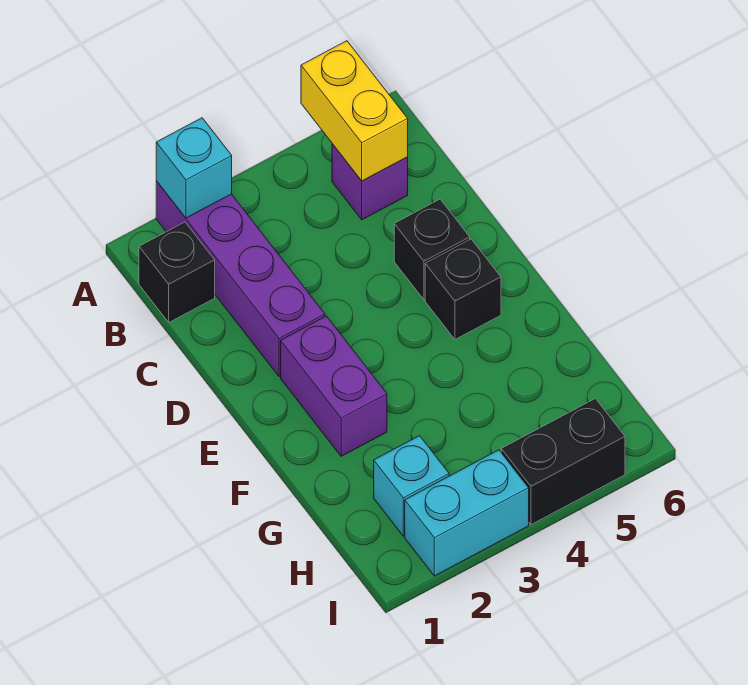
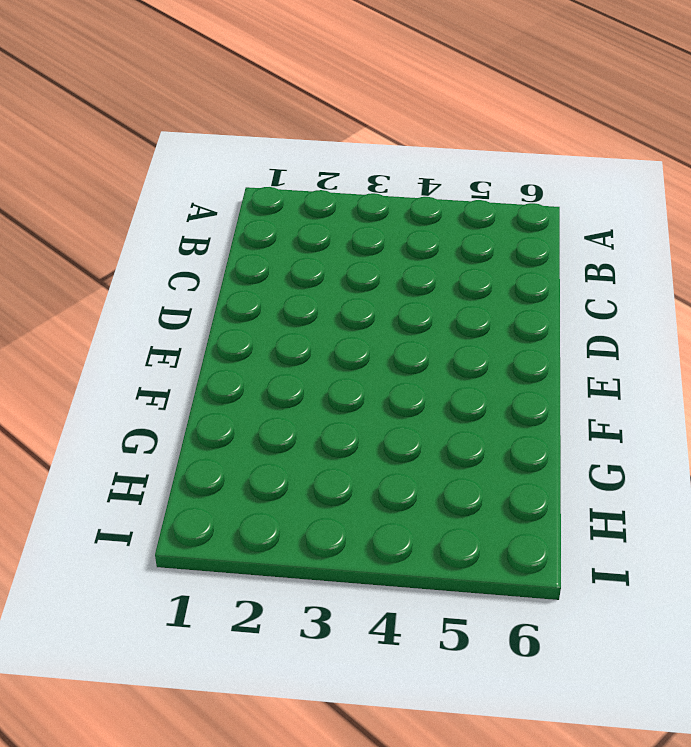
none -> purple brick A2:D2 level 1
none -> black brick B1 level 1

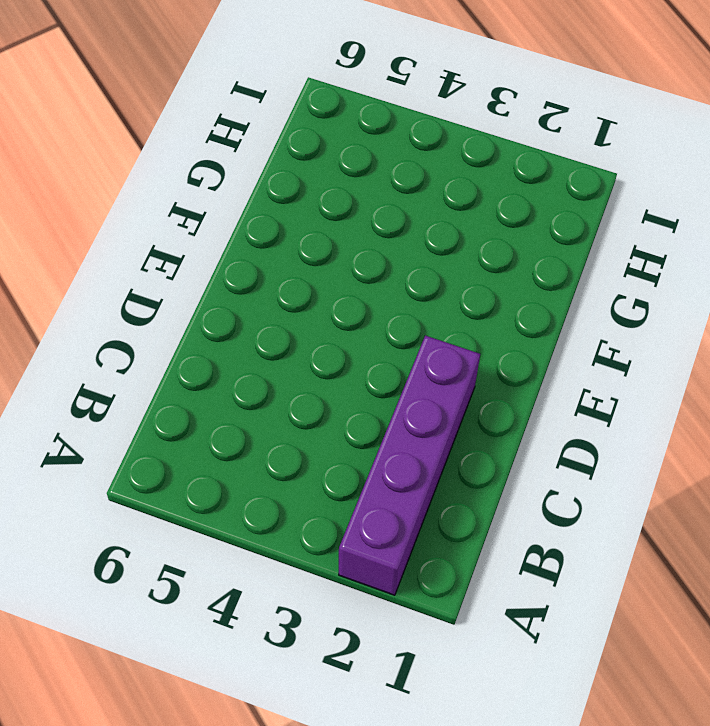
none -> black brick B1 level 1
none -> purple brick B5 level 1

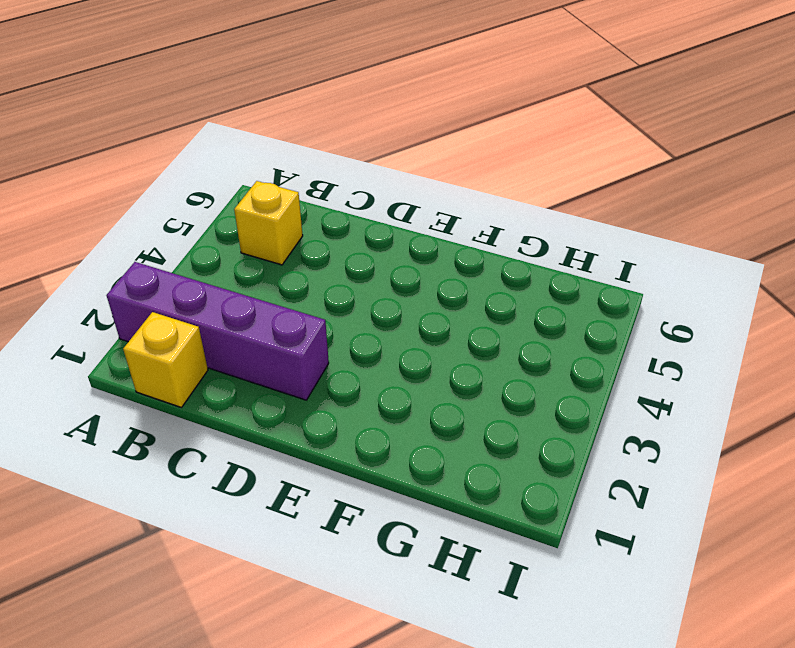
yellow brick B1 level 1 -> black brick B1 level 1
yellow brick B5 level 1 -> purple brick B5 level 1
none -> black brick D5 level 1
none -> purple brick E2:F2 level 1

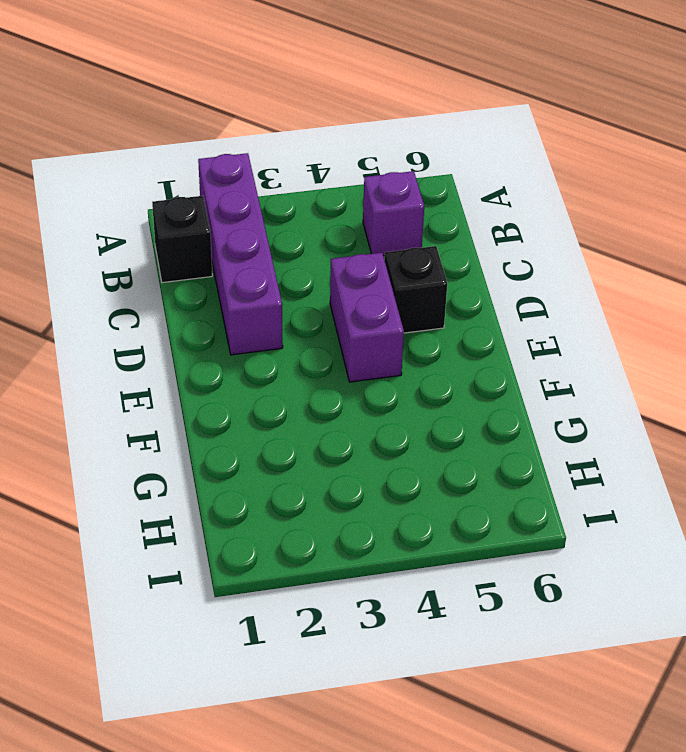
purple brick D4:E4 level 1 -> purple brick E2:F2 level 1
none -> black brick E5 level 1
none -> cyan brick H2 level 1

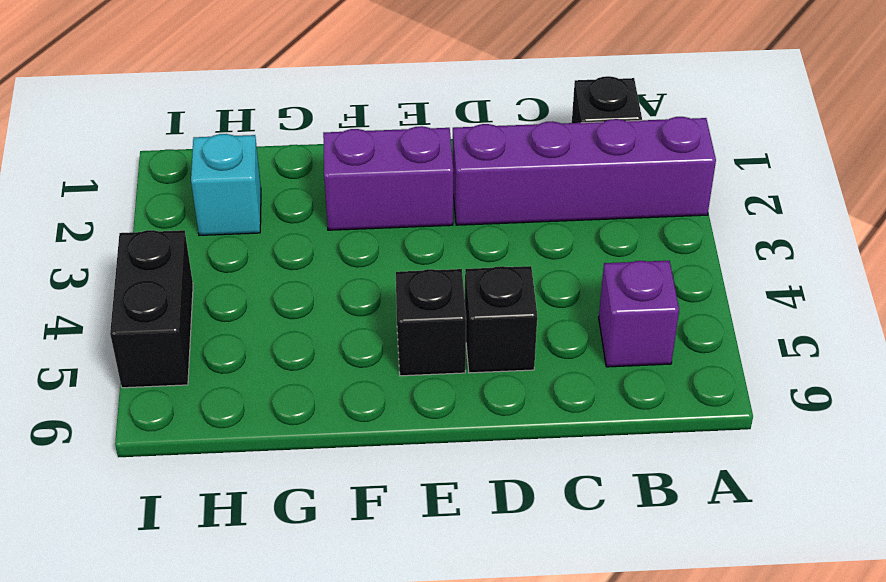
none -> cyan brick I2:I3 level 1
none -> cyan brick A2 level 2

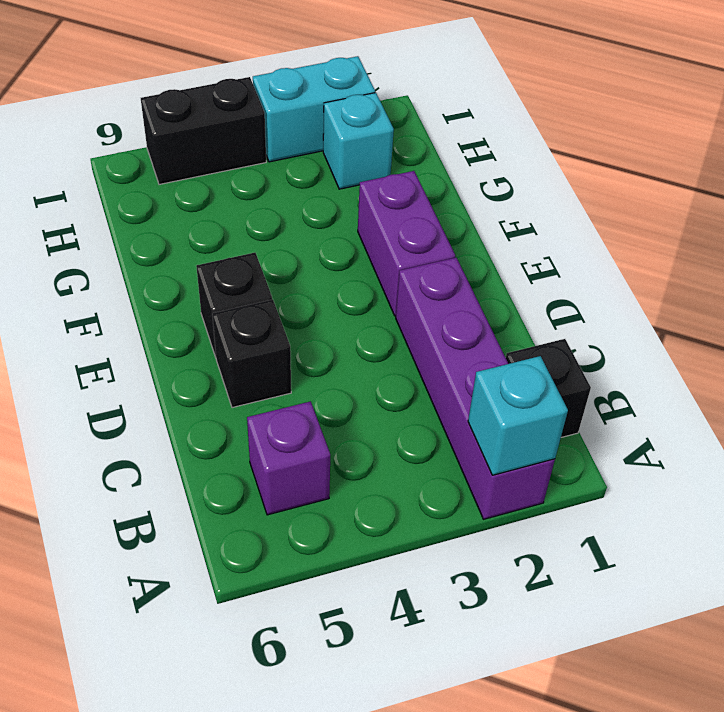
none -> yellow brick A5:B5 level 2

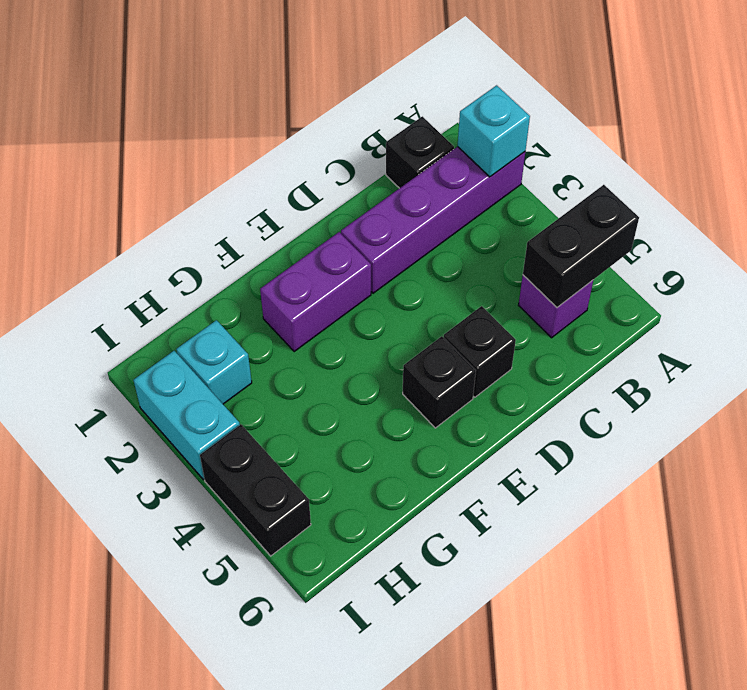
black brick A5:B5 level 2 -> yellow brick A5:B5 level 2

